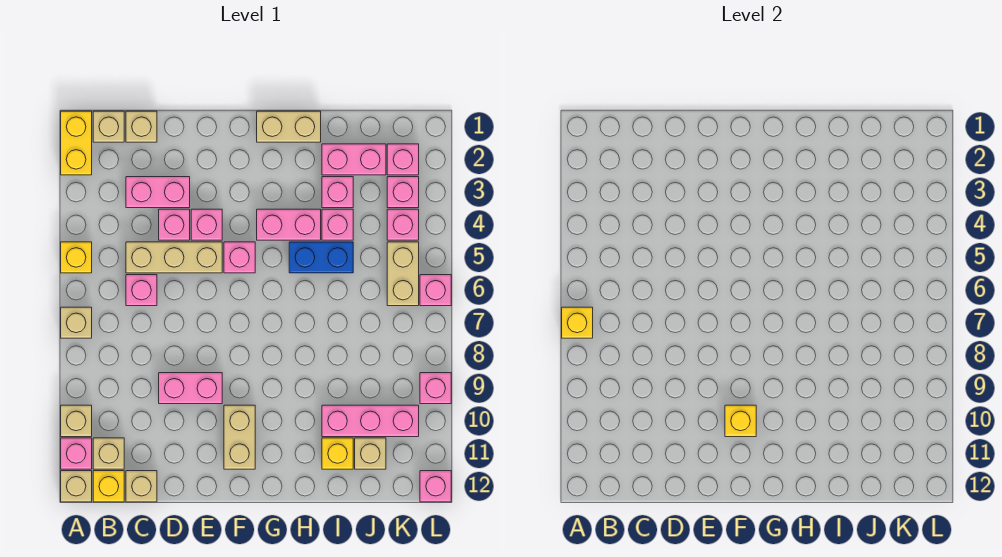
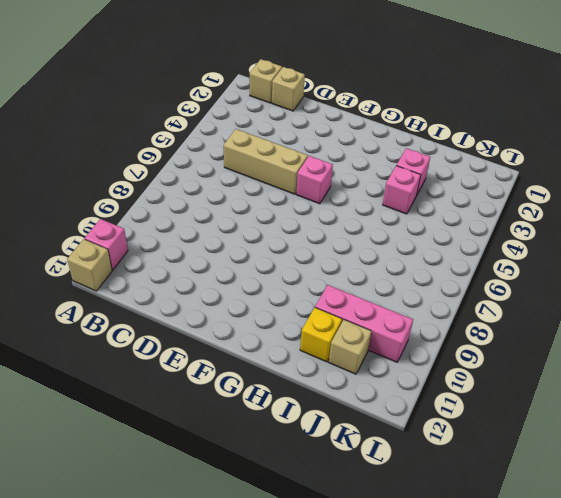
none -> yellow brick A1:A2 level 1
none -> yellow brick A5 level 1
none -> tan brick A7 level 1
none -> tan brick A10 level 1

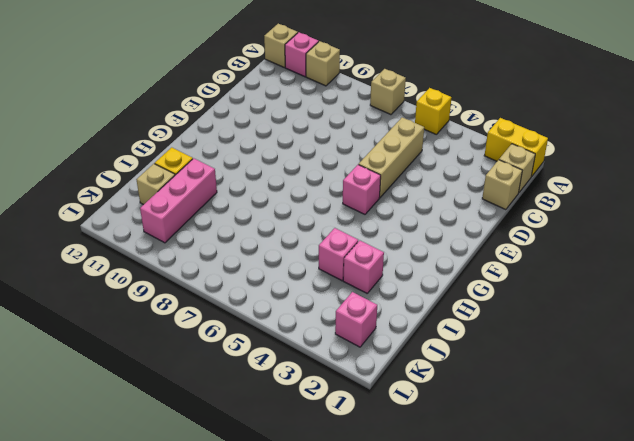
none -> tan brick B11 level 1
none -> yellow brick B12 level 1
none -> pink brick C3:D3 level 1
none -> pink brick C6 level 1

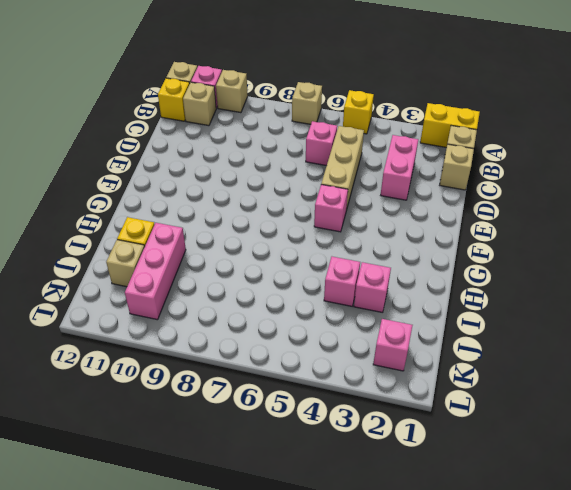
none -> tan brick C12 level 1
none -> pink brick D4 level 1
none -> pink brick D9:E9 level 1
none -> pink brick E4 level 1

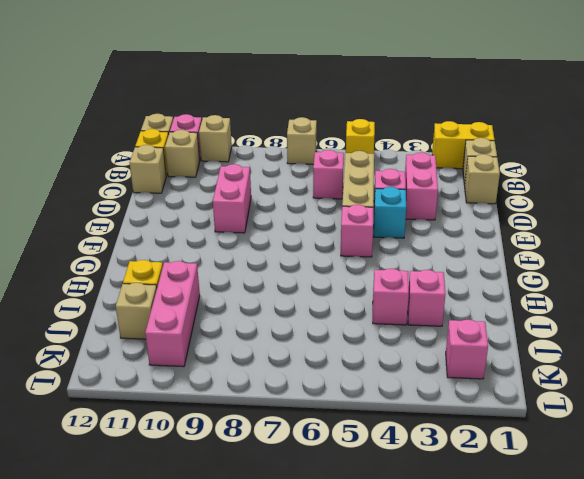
cyan brick E4 level 1 -> pink brick E4 level 1
none -> tan brick F10:F11 level 1
none -> tan brick G1:H1 level 1
none -> pink brick G4:H4 level 1
none -> blue brick H5:I5 level 1

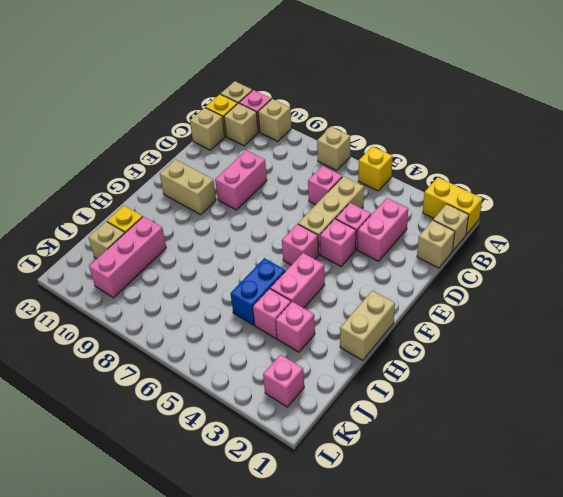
none -> pink brick I2:J2 level 1
none -> pink brick K3 level 1
none -> pink brick K4 level 1
none -> tan brick K5:K6 level 1

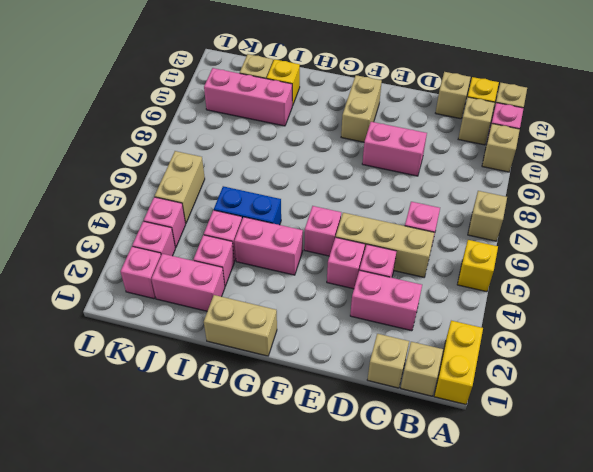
none -> pink brick L6 level 1
none -> pink brick L9 level 1
none -> pink brick L12 level 1
none -> yellow brick A7 level 2

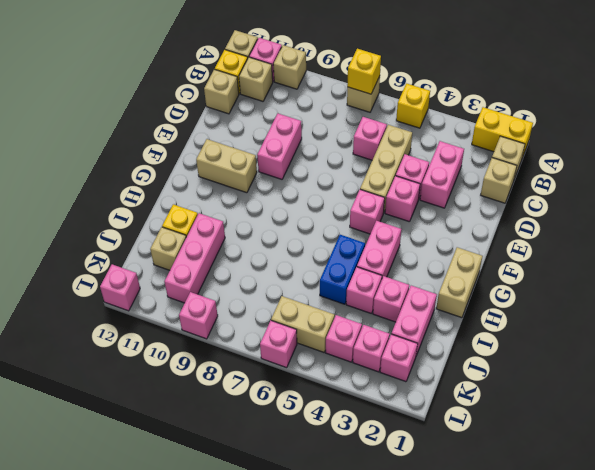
none -> yellow brick F10 level 2

